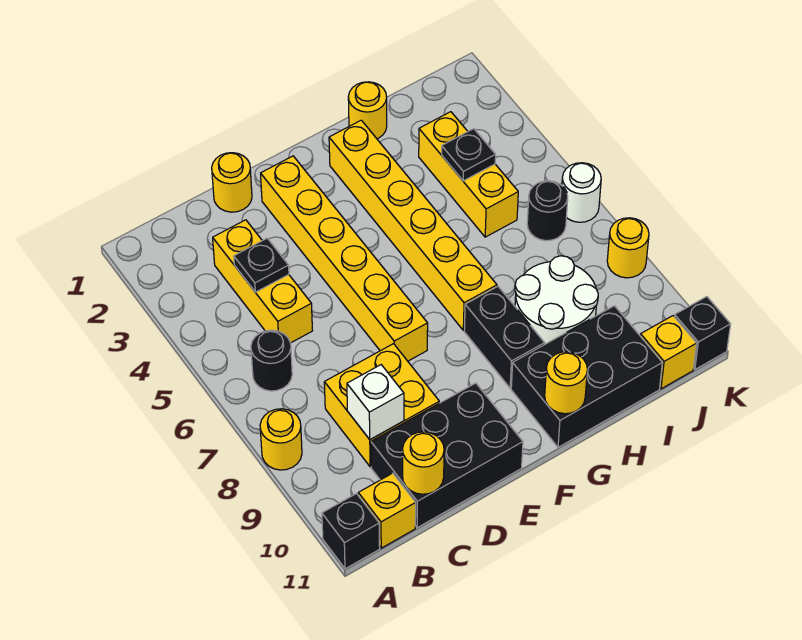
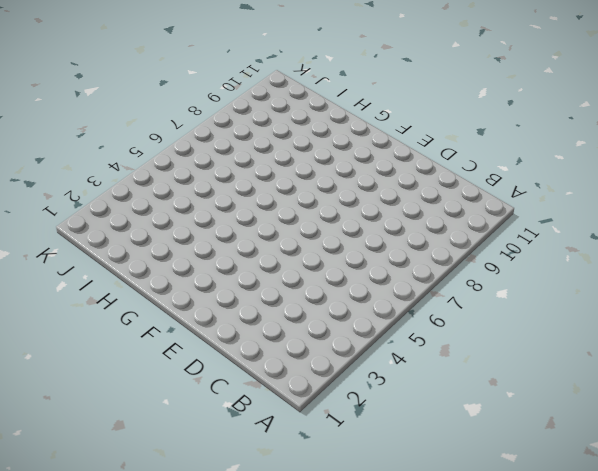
none -> yellow round brick A8 level 1
none -> black brick A11 level 1
none -> black round brick B6 level 1

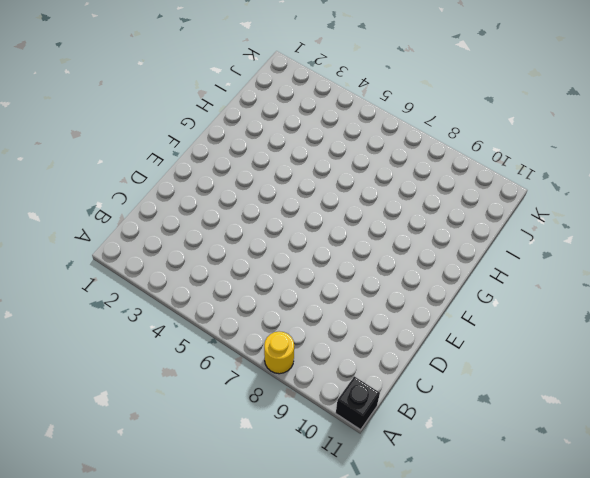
none -> black round brick B6 level 1
none -> yellow brick B11 level 1
none -> yellow brick C3:C5 level 1

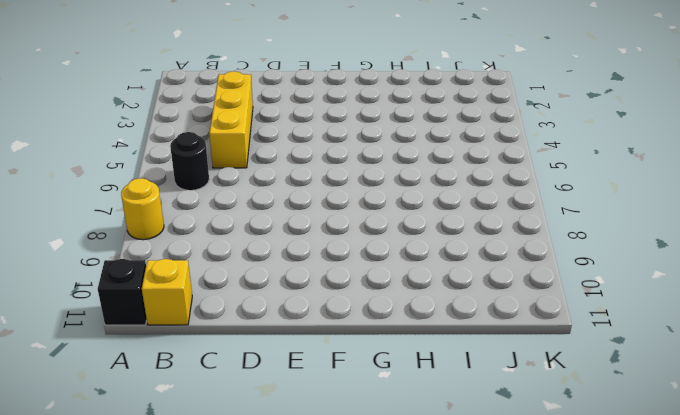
none -> yellow brick C8:D9 level 1
none -> black brick C10:E11 level 1
none -> yellow round brick D1 level 1

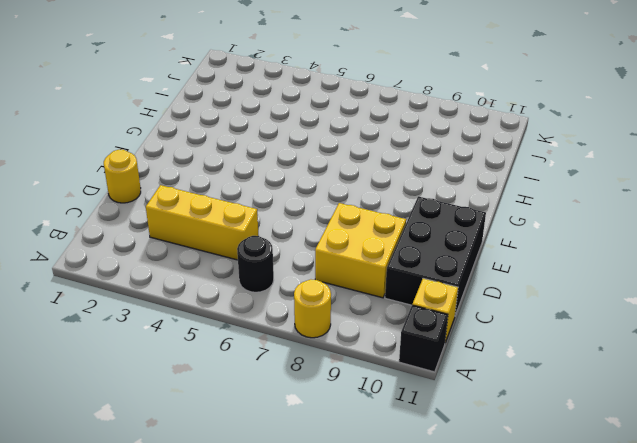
none -> yellow brick E2:E7 level 1
none -> yellow brick G2:G7 level 1
none -> black brick G8:G9 level 1

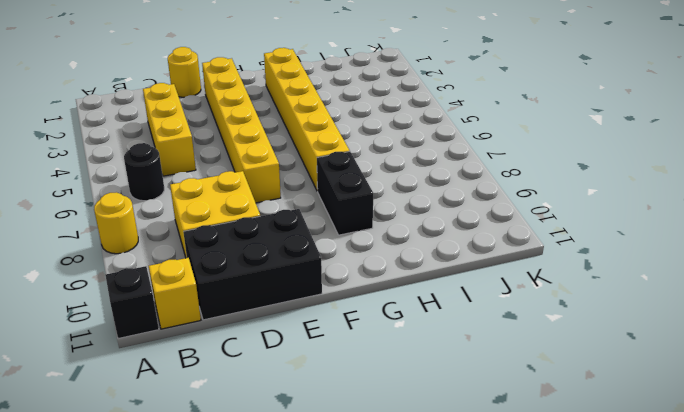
none -> black brick G10:I11 level 1
none -> yellow round brick H1 level 1
none -> white round brick H8:I9 level 1

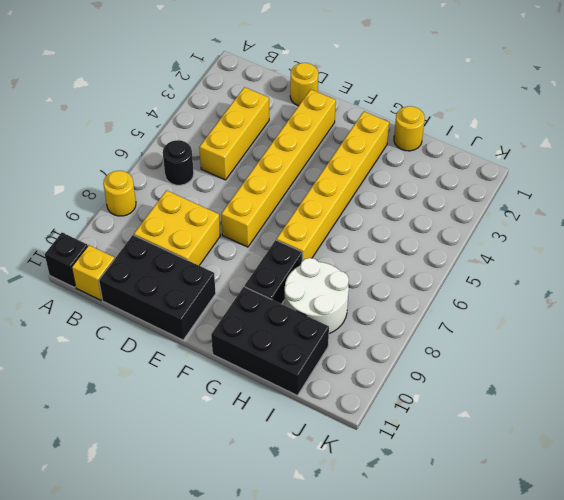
none -> yellow brick I3:I5 level 1
none -> black round brick J6 level 1
none -> yellow brick J11 level 1

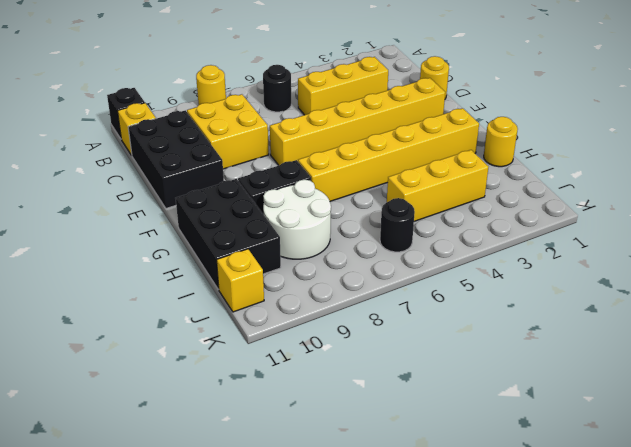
none -> white round brick K6 level 1
none -> yellow round brick K8 level 1
none -> black brick K11 level 1

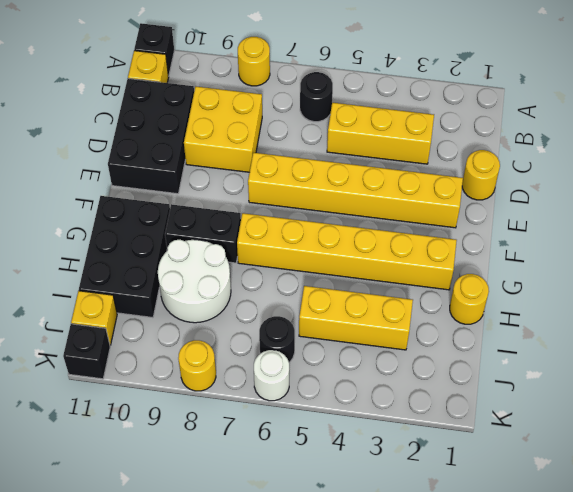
none -> black plate C4 level 2
none -> white brick C9 level 2
none -> yellow round brick C11 level 2

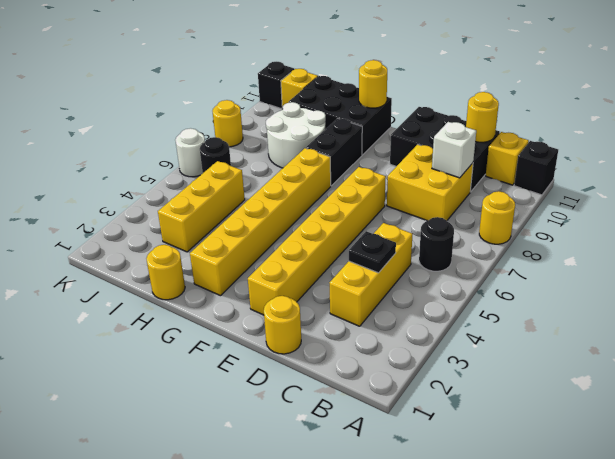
none -> black plate I4 level 2

